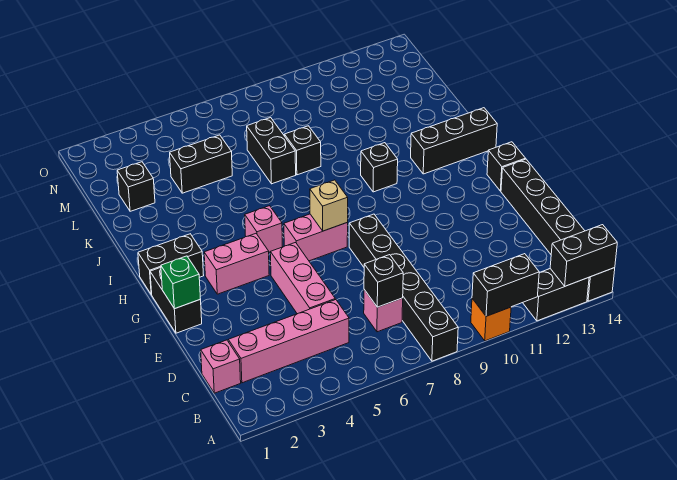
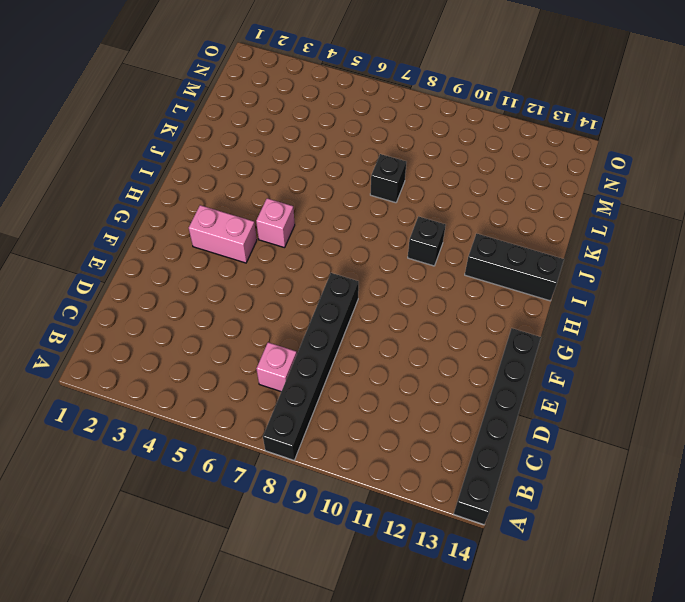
none -> orange brick A10 level 1
none -> black brick A12:A13 level 1
none -> pink brick C1 level 1

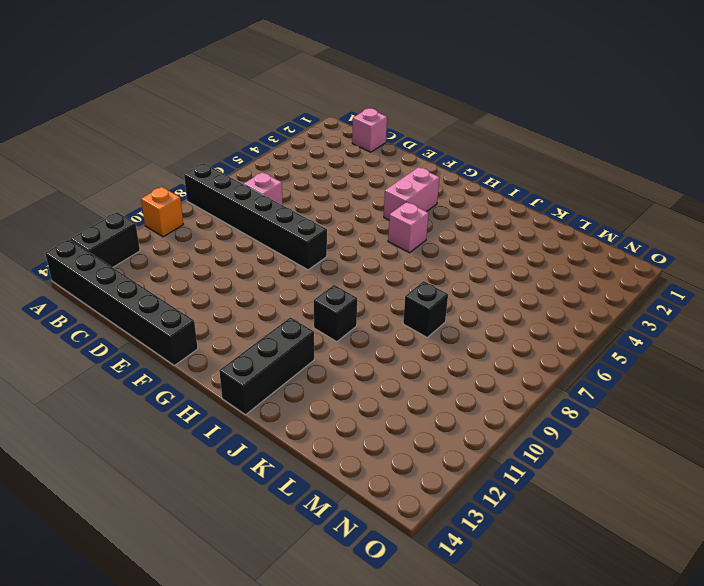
none -> pink brick C2:C5 level 1
none -> pink brick D5:F5 level 1
none -> black brick F1:G1 level 1

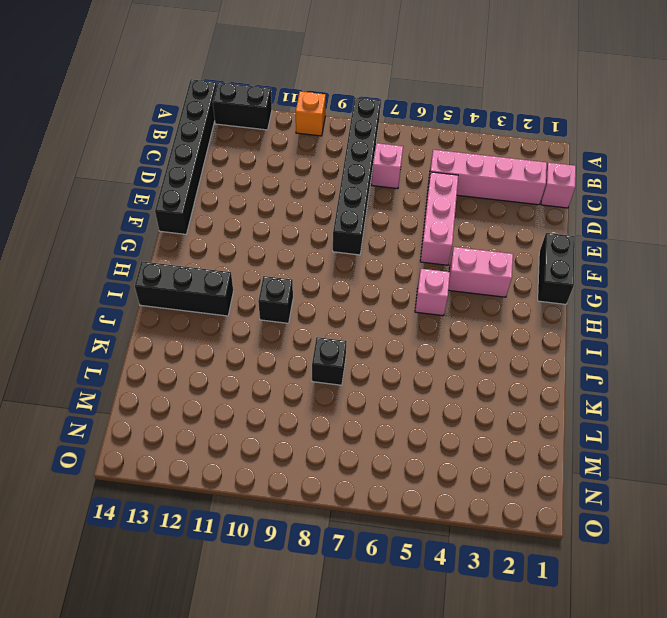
none -> pink brick G6:G7 level 1
none -> black brick G14 level 1
none -> black brick H1:H2 level 1

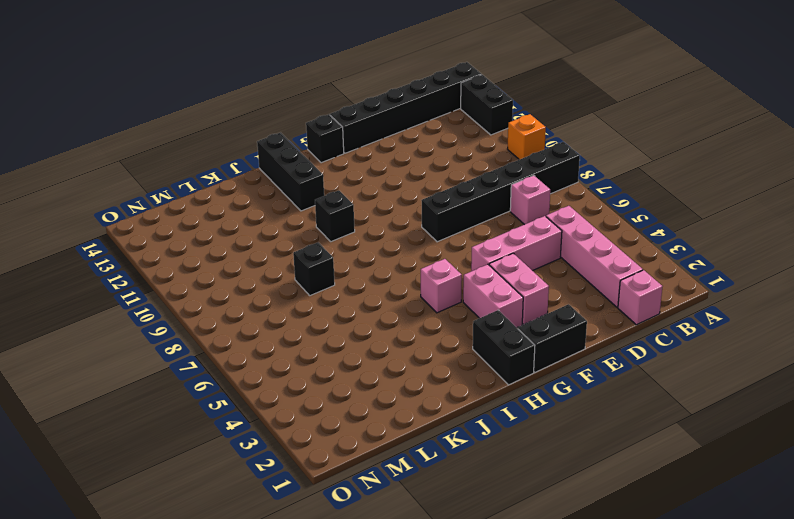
pink brick F3:F4 level 1 -> pink brick G6:G7 level 1
none -> black brick K7:L7 level 1
none -> black brick L2 level 1
none -> black brick L4:L5 level 1

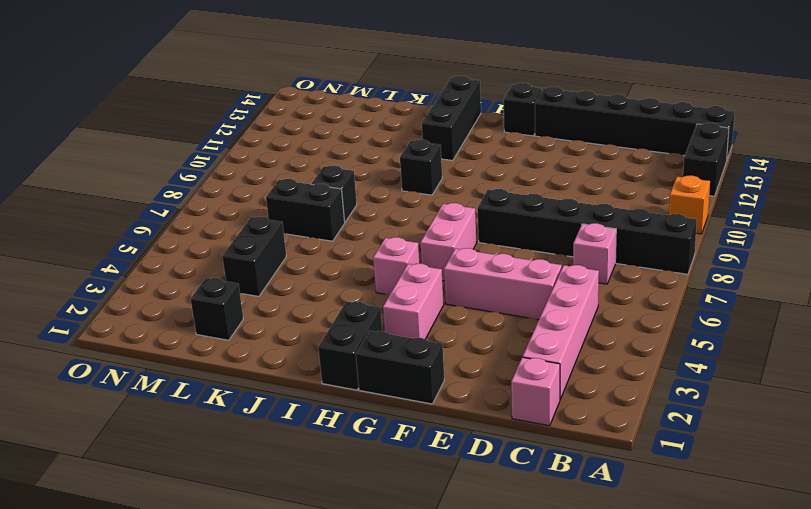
none -> black brick A10:A11 level 2
none -> black brick A13:A14 level 2
none -> black brick C7 level 2

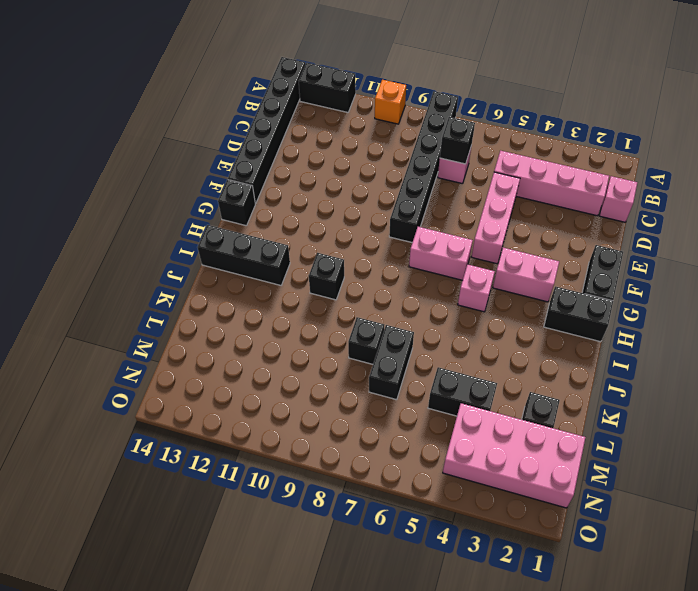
pink brick M1:N4 level 1 -> none
none -> black brick A10:A11 level 2
none -> black brick A13:A14 level 2
none -> green brick F1 level 2

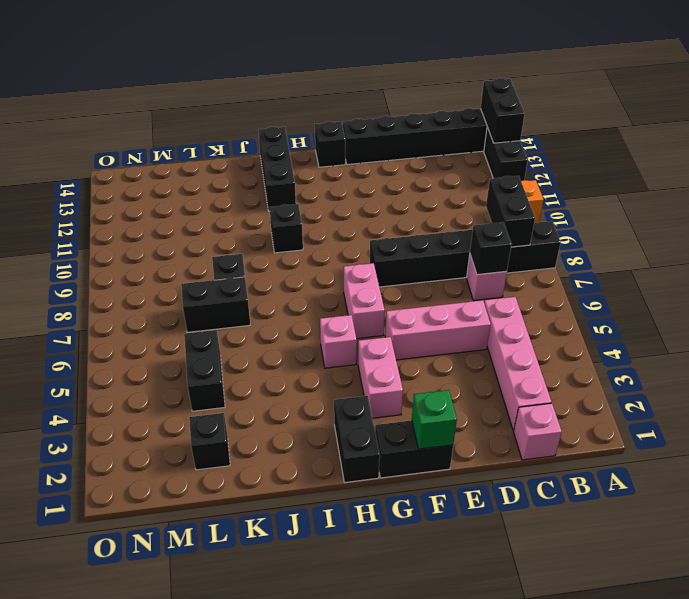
black brick B8:B9 level 2 -> black brick A10:A11 level 2
none -> tan brick G7 level 2

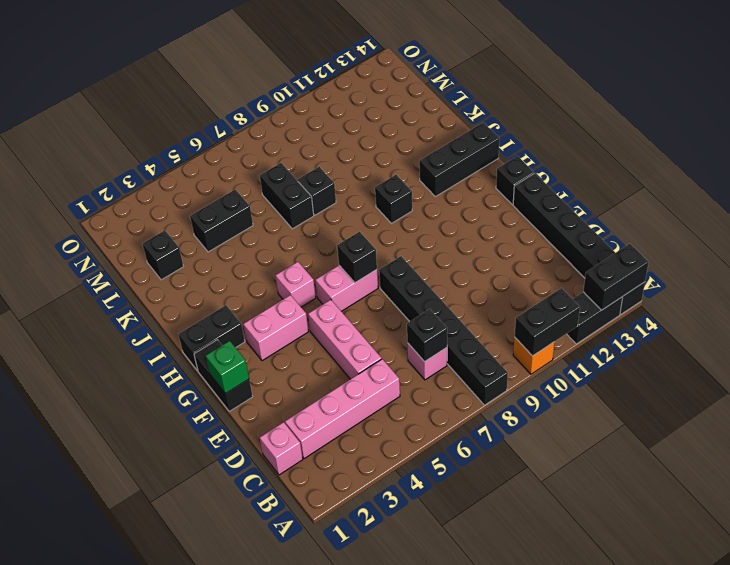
black brick G7 level 2 -> tan brick G7 level 2

